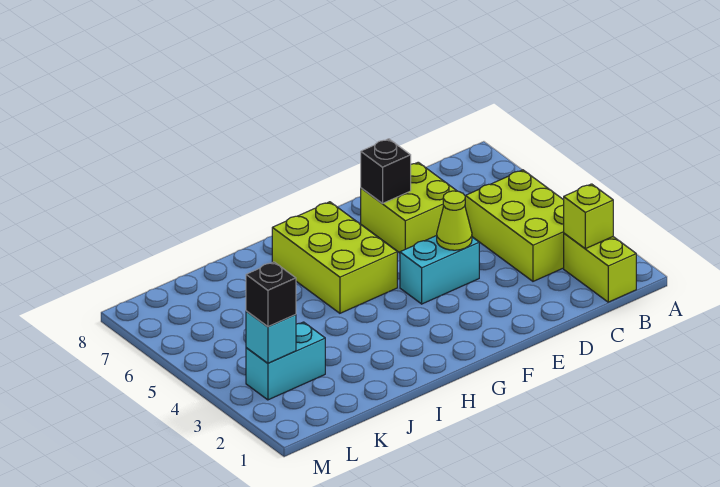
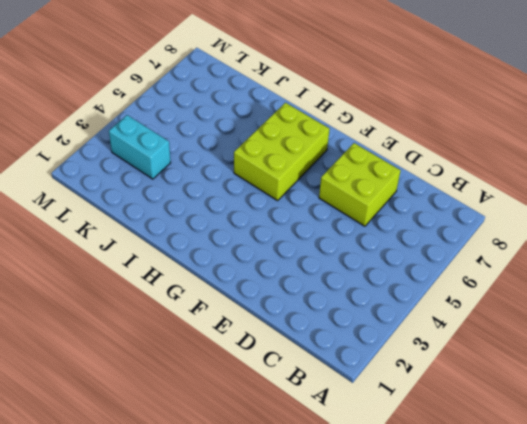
none -> lime brick B1:B2 level 1
none -> lime brick B3:C5 level 1

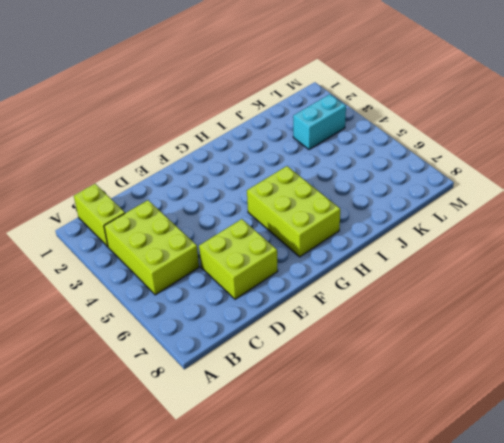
none -> cyan brick E4:F4 level 1
none -> lime brick B2 level 2

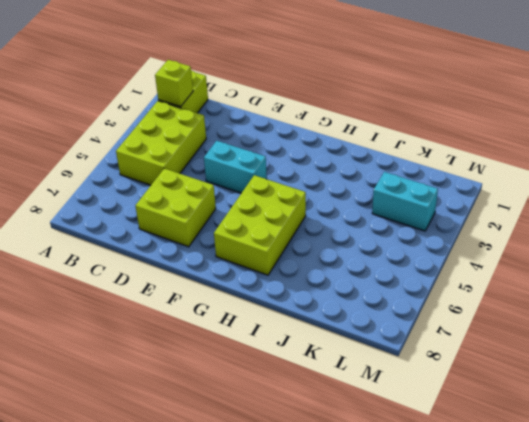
none -> lime cone E4 level 2
none -> black brick E7 level 2

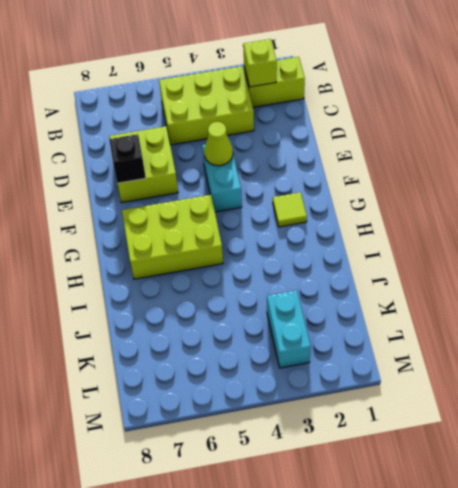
lime tile G2 level 1 -> none
none -> cyan brick L3 level 2
none -> black brick L3 level 3

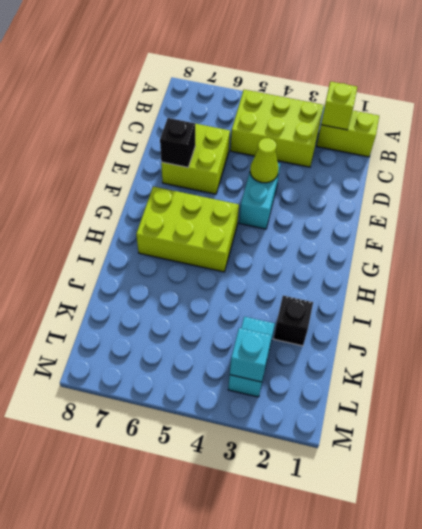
black brick J2 level 1 -> black brick L3 level 3

